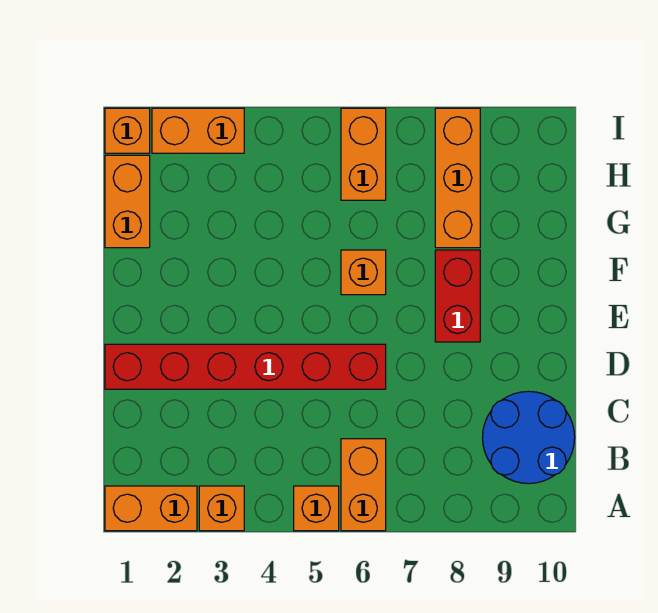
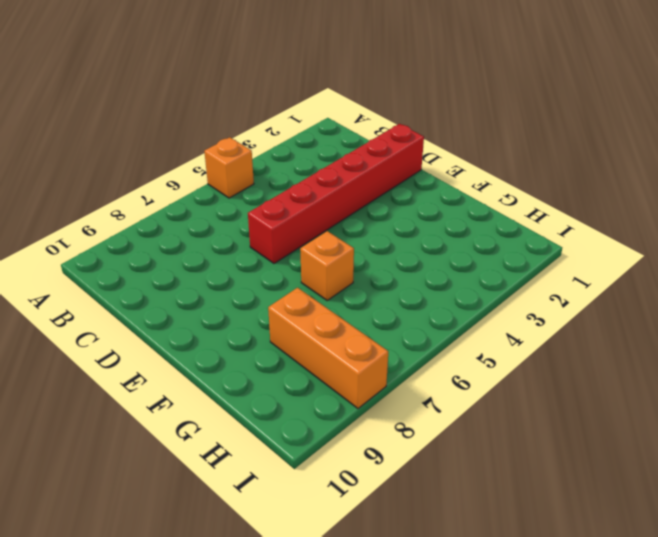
none -> orange brick A1:A2 level 1
none -> orange brick A3 level 1
none -> orange brick A6:B6 level 1

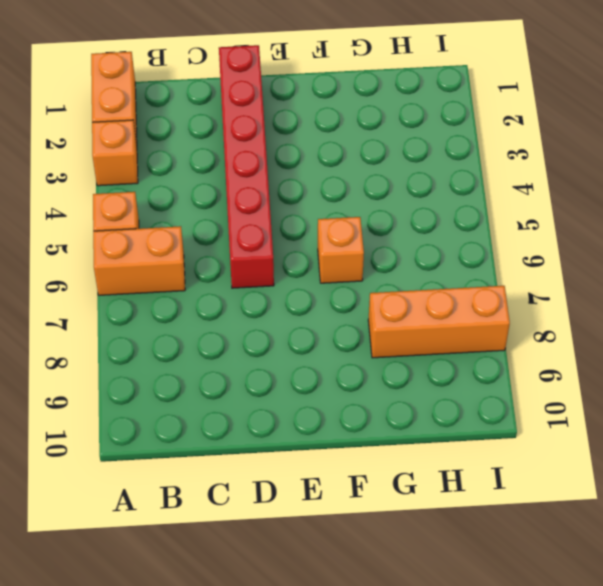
none -> blue round brick B9:C10 level 1
none -> red brick E8:F8 level 1
none -> orange brick G1:H1 level 1

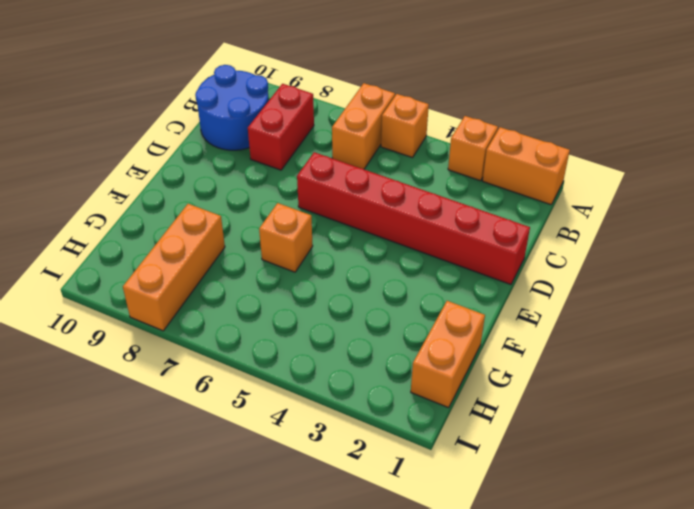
red brick B8:C8 level 1 -> red brick E8:F8 level 1
none -> orange brick H6:I6 level 1
none -> orange brick I1 level 1
none -> orange brick I2:I3 level 1

